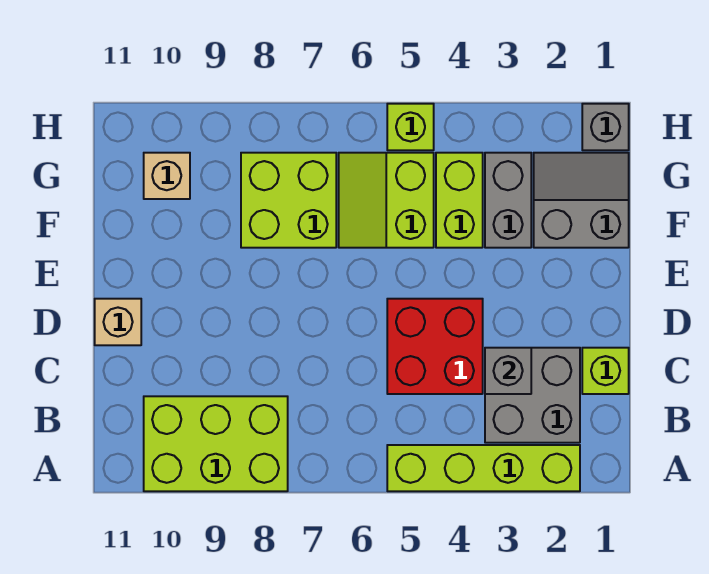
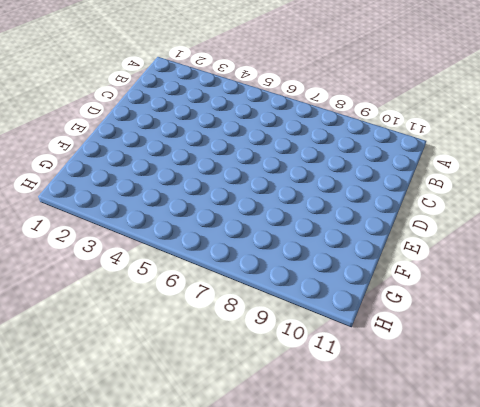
none -> lime brick A2:A5 level 1
none -> lime brick A8:B10 level 1
none -> grey brick B2:C3 level 1

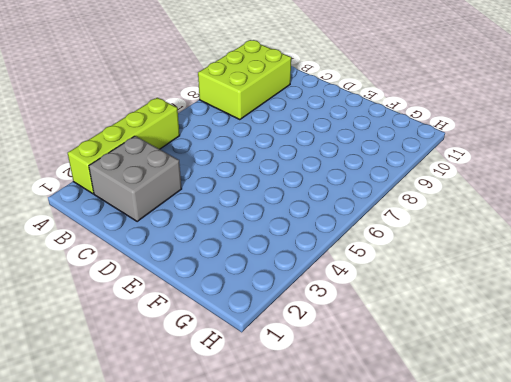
none -> lime brick C1 level 1
none -> red brick C4:D5 level 1
none -> tan brick D11 level 1

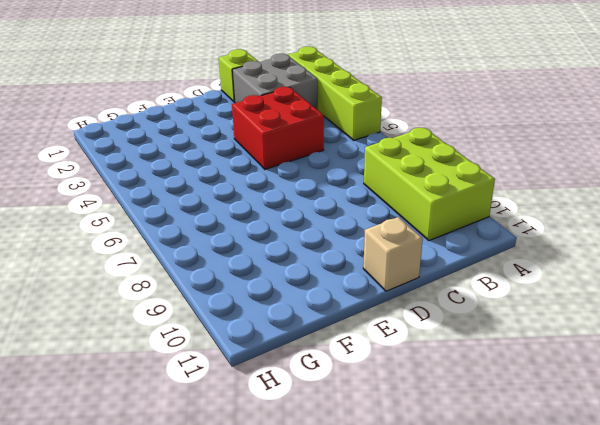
none -> grey slope F1:G2 level 1 top F
none -> grey brick F3:G3 level 1
none -> lime brick F4:G4 level 1

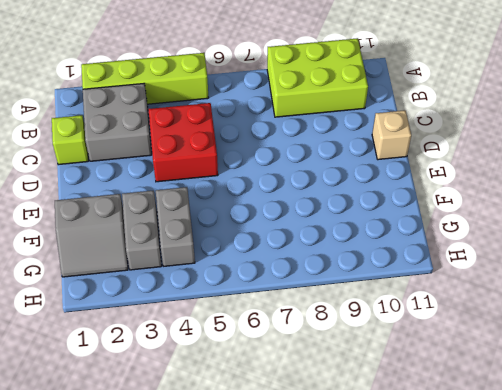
grey brick F4:G4 level 1 -> lime brick F4:G4 level 1
none -> lime slope F5:G6 level 1 top 5
none -> lime brick F7:G8 level 1
none -> tan brick G10 level 1

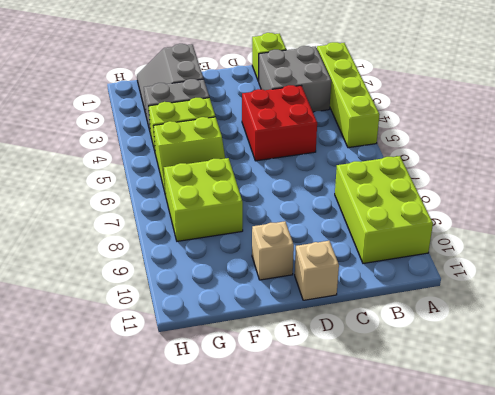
tan brick E10 level 1 -> tan brick G10 level 1
none -> grey brick H1 level 1
none -> lime brick H5 level 1
none -> grey brick C3 level 2

